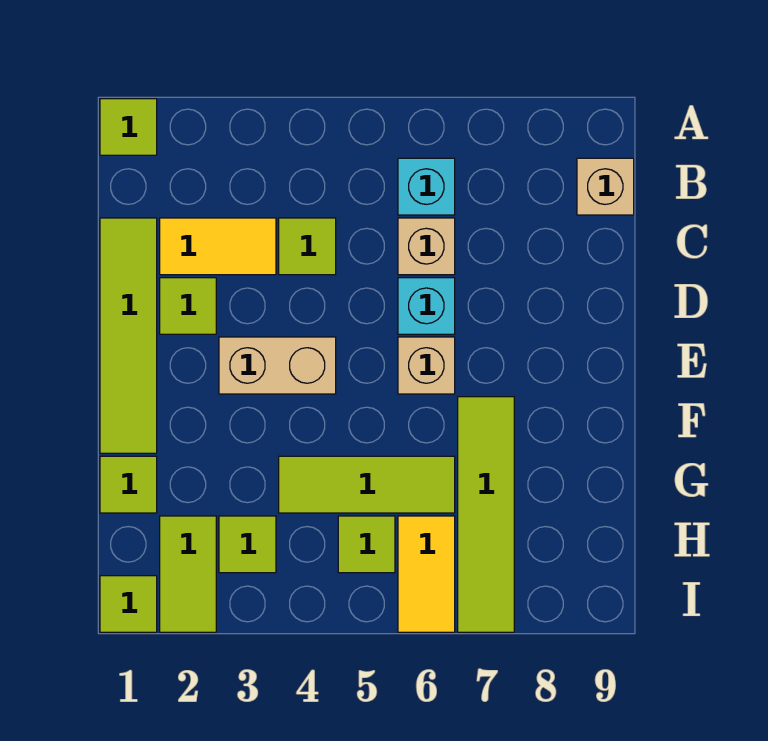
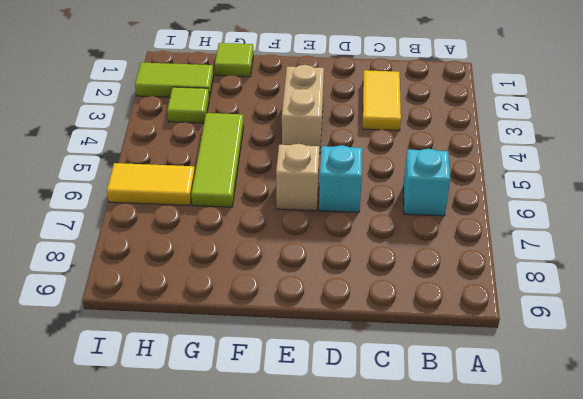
none -> lime tile A1 level 1
none -> tan brick B9 level 1
none -> lime tile C1:F1 level 1

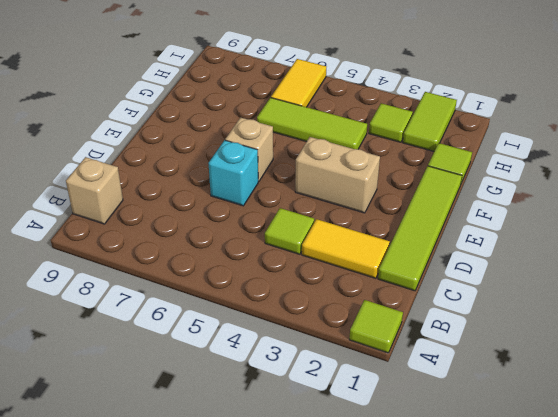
none -> cyan brick B6 level 1
none -> tan brick C6 level 1
none -> lime tile D2 level 1

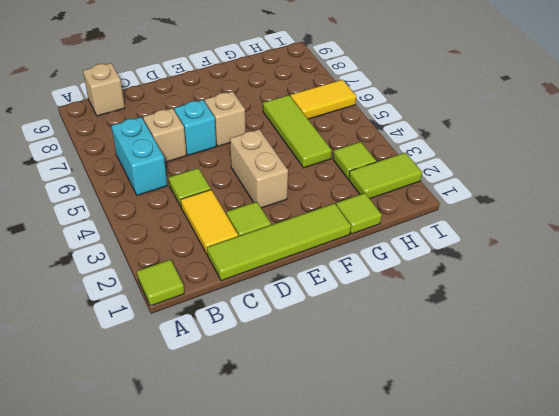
cyan brick B5:B6 level 1 -> cyan brick B6 level 1
none -> lime tile F7:I7 level 1
none -> lime tile H5 level 1
none -> lime tile I1 level 1

